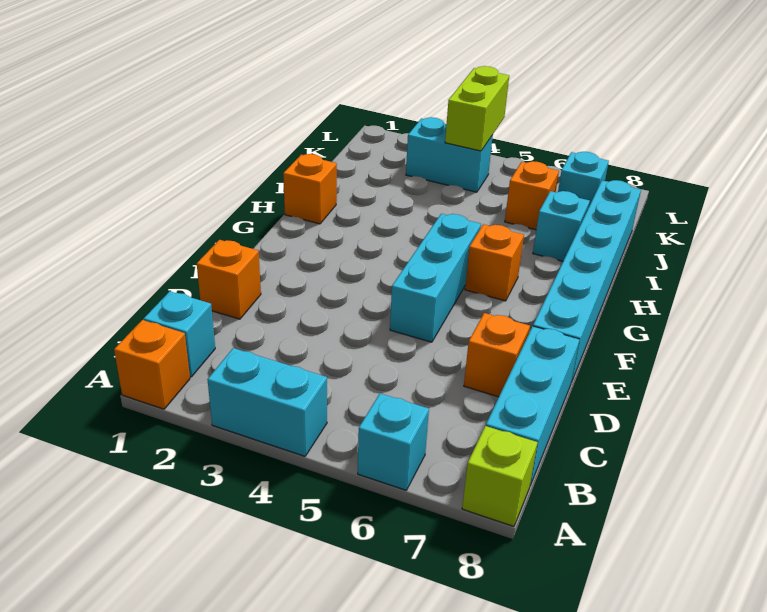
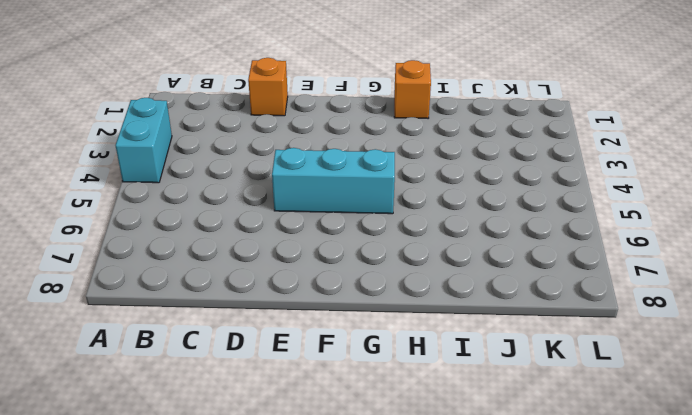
none -> orange brick A1 level 1
none -> cyan brick A6 level 1
none -> lime brick A8 level 1

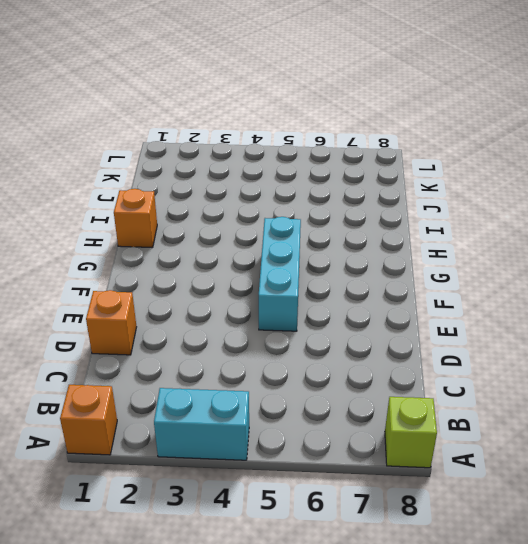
none -> cyan brick A6 level 1
none -> cyan brick B1 level 1
none -> cyan brick B8:D8 level 1

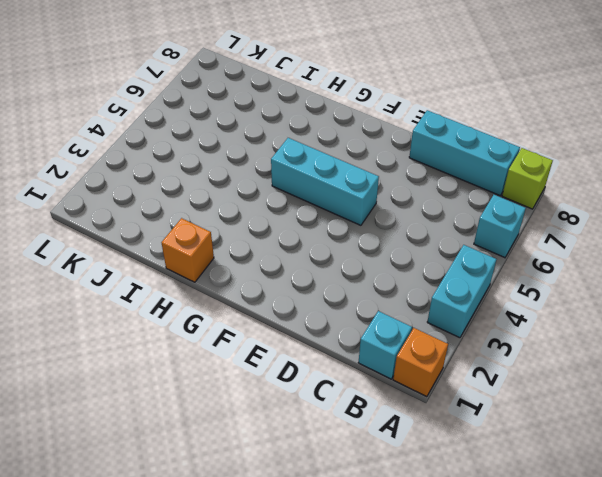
none -> orange brick D1 level 1
none -> orange brick D7 level 1
none -> cyan brick E8:J8 level 1

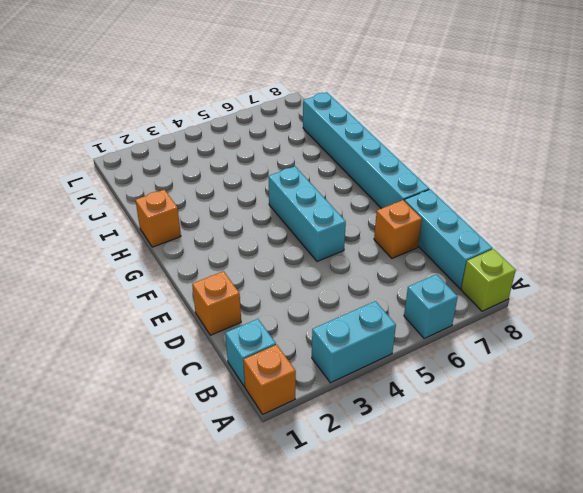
none -> orange brick G6 level 1
none -> cyan brick I7 level 1
none -> orange brick J6 level 1

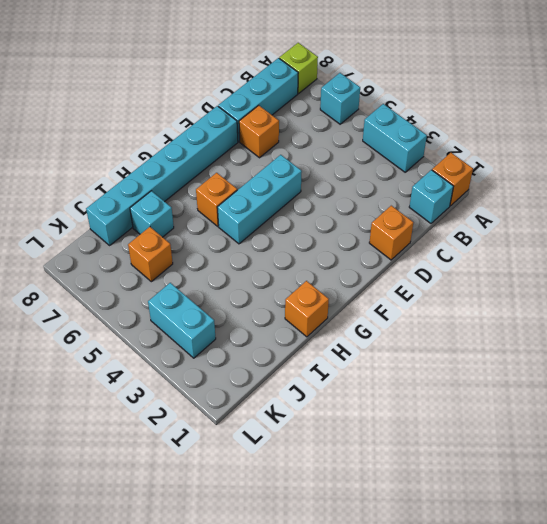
none -> cyan brick K7 level 1
none -> lime brick K4:L4 level 2

